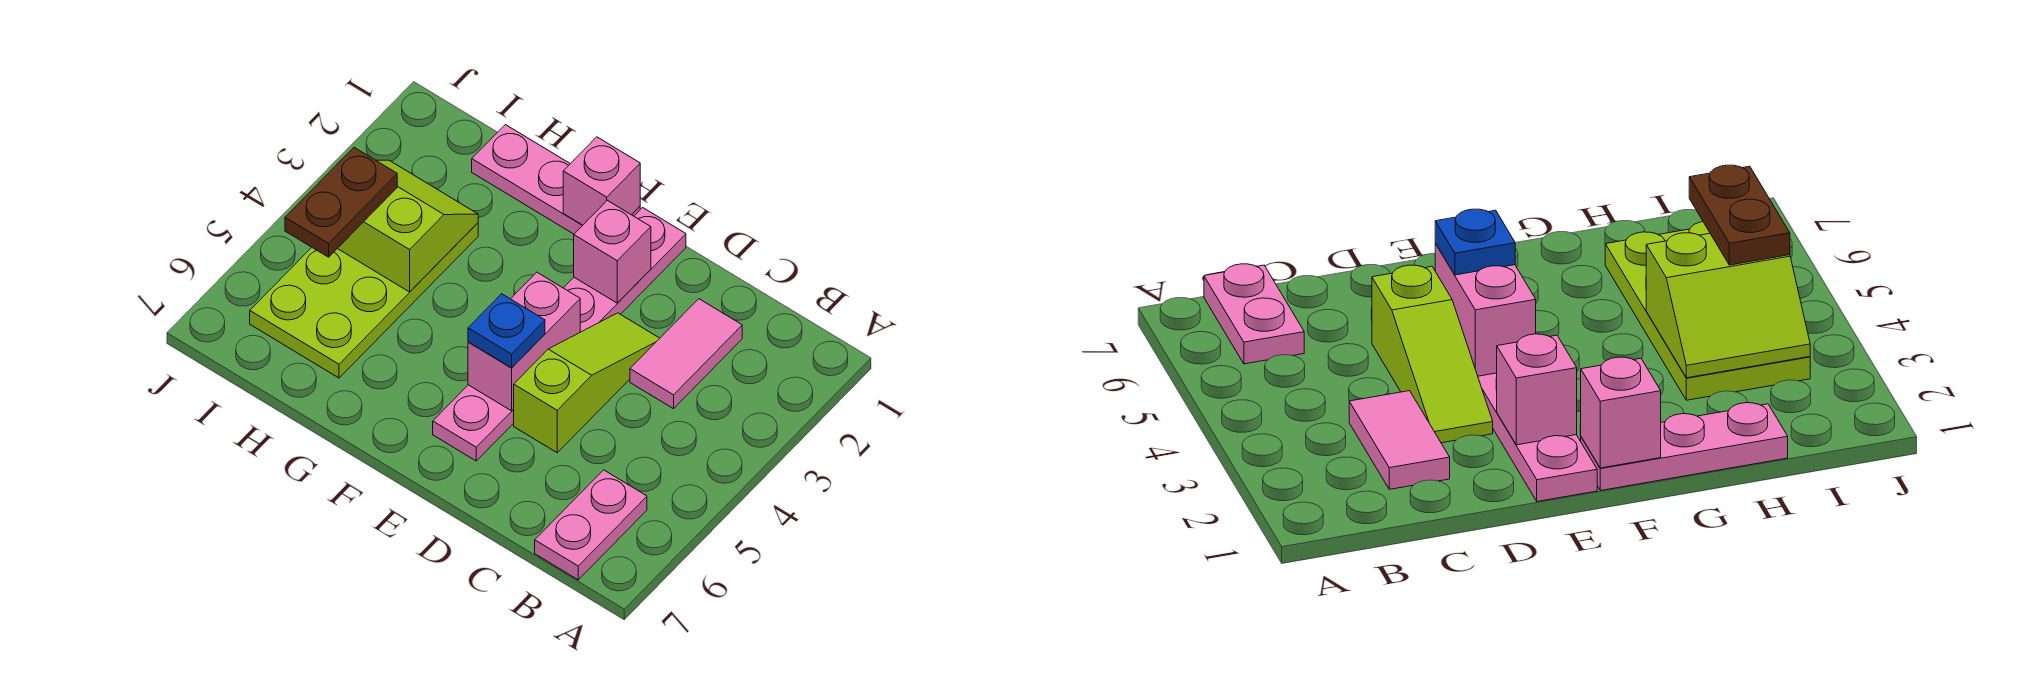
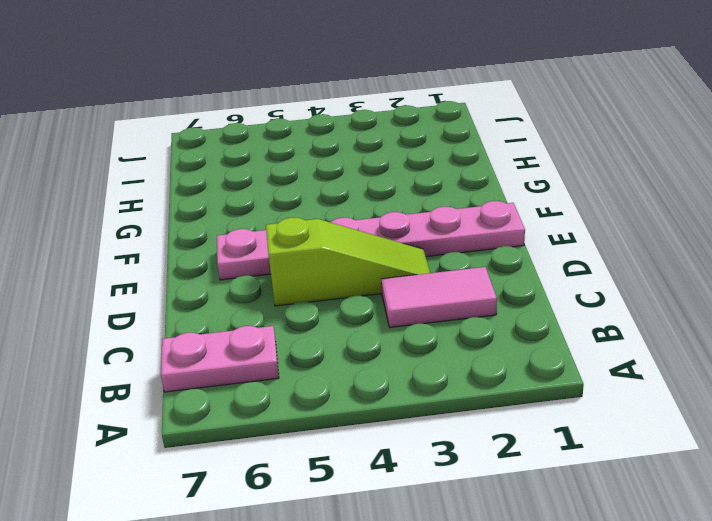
none -> pink plate F1:H1 level 1
none -> lime plate H3:I6 level 1
none -> pink brick E2 level 2

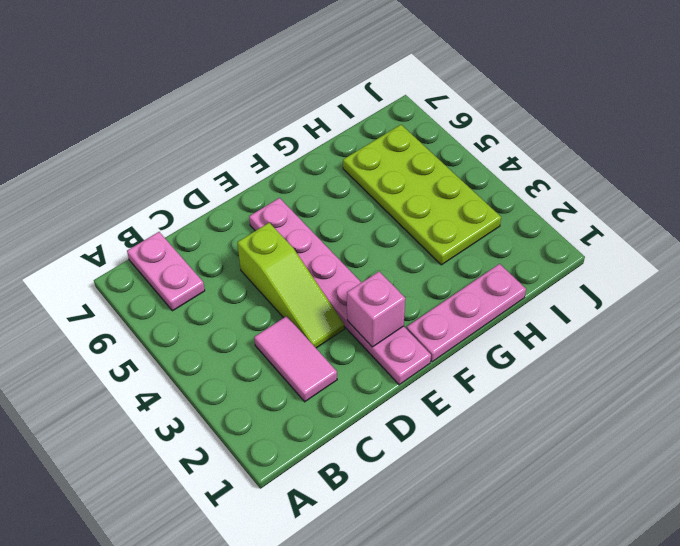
none -> pink brick E4:E5 level 2
none -> pink brick F1 level 2
none -> lime slope H3:I4 level 2 top 4

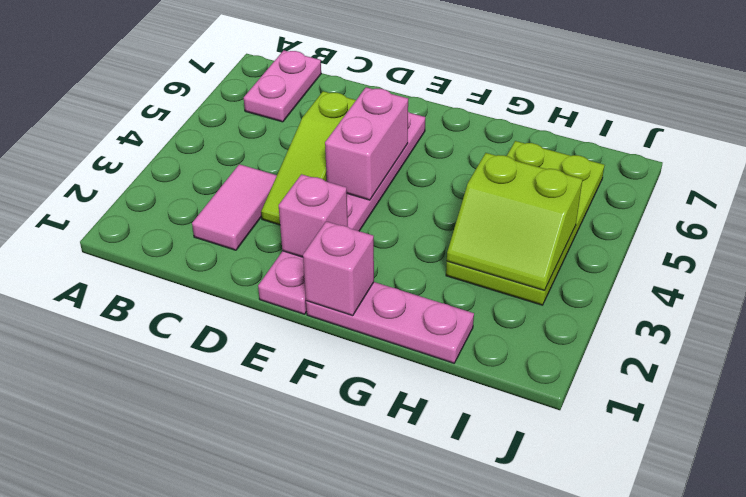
none -> blue plate E5 level 3
none -> brown plate I4:I5 level 3

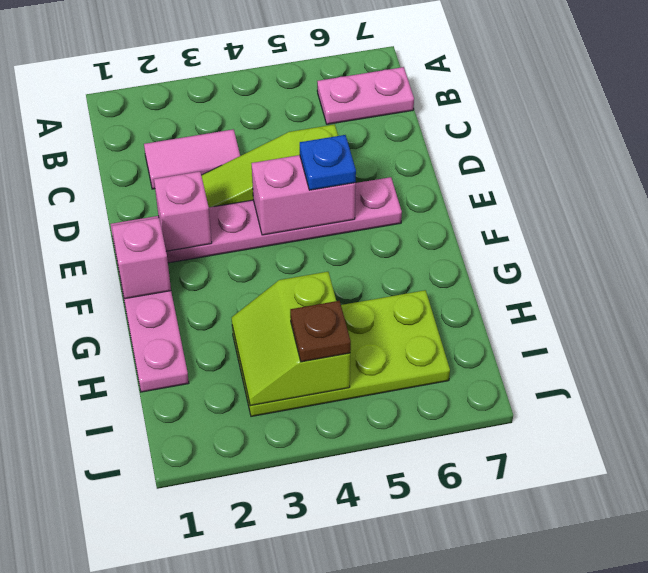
brown plate I4 level 3 -> brown plate I4:I5 level 3

